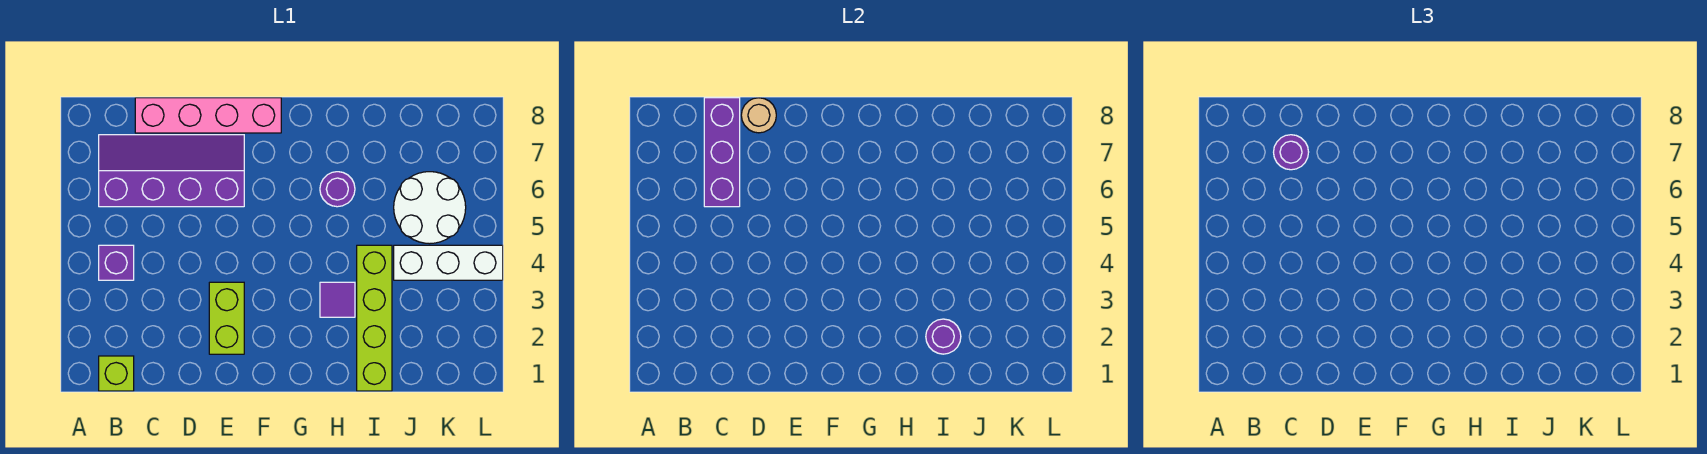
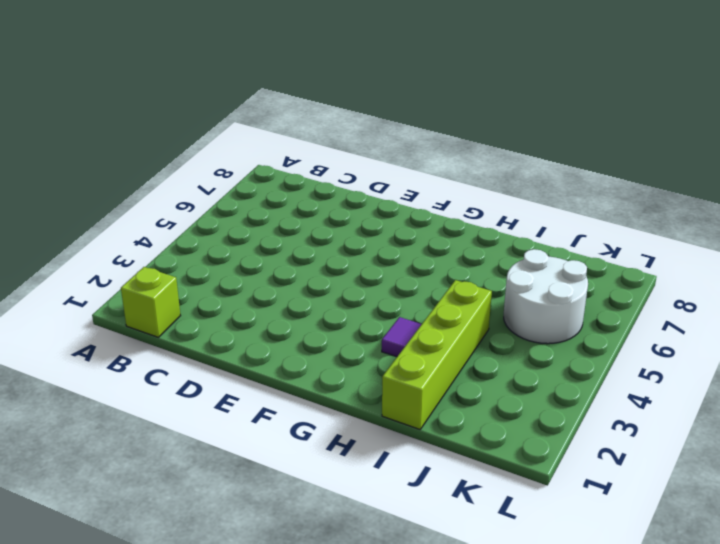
none -> purple brick B4 level 1
none -> purple slope B6:E7 level 1 top 6
none -> pink brick C8:F8 level 1

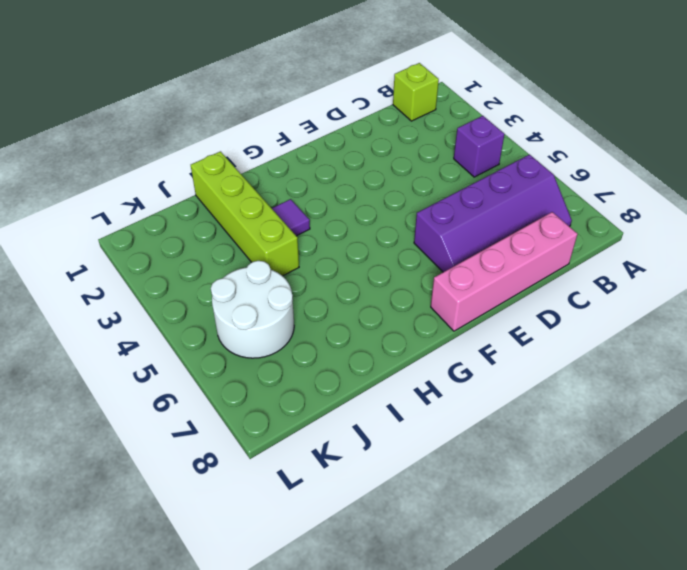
none -> lime brick E2:E3 level 1
none -> purple round brick H6 level 1
none -> white brick J4:L4 level 1

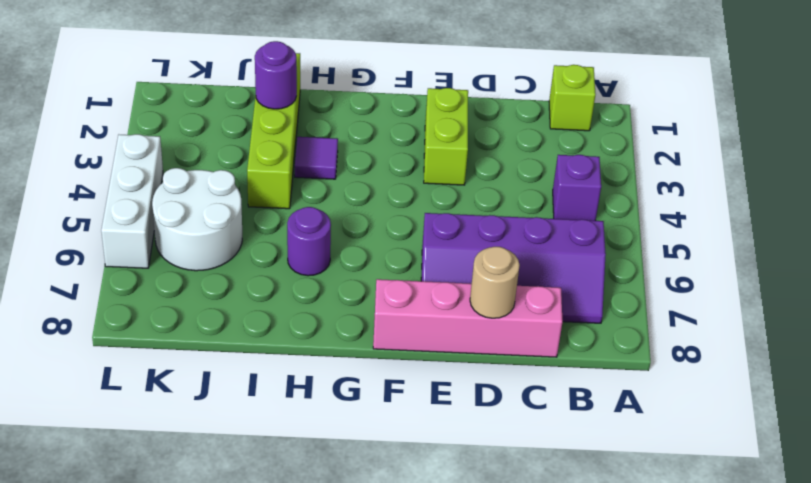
white brick L4:L6 level 1 -> white brick J4:L4 level 1
none -> purple brick C6:C8 level 2
none -> purple round brick C7 level 3

